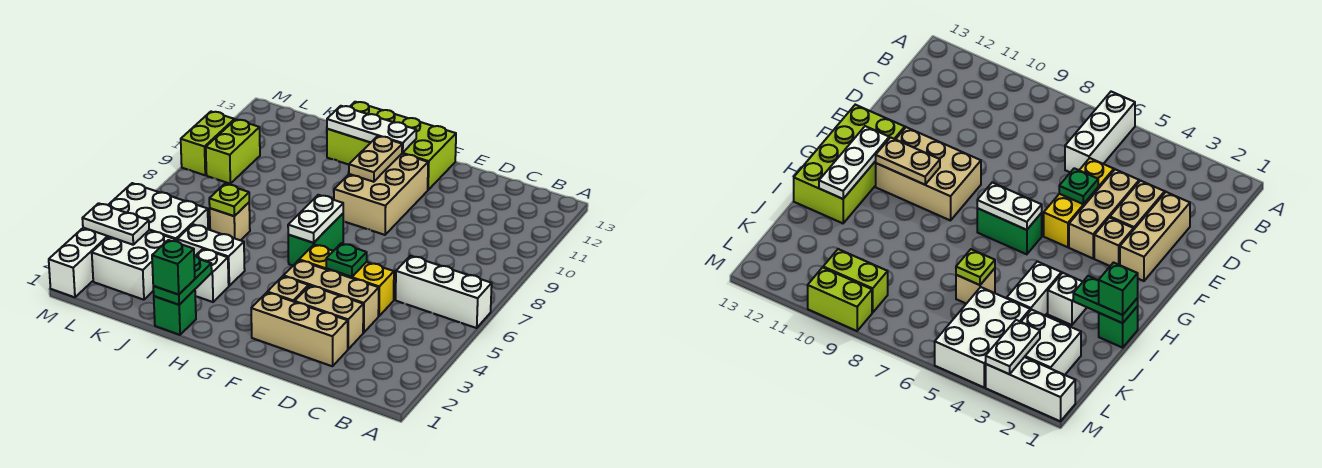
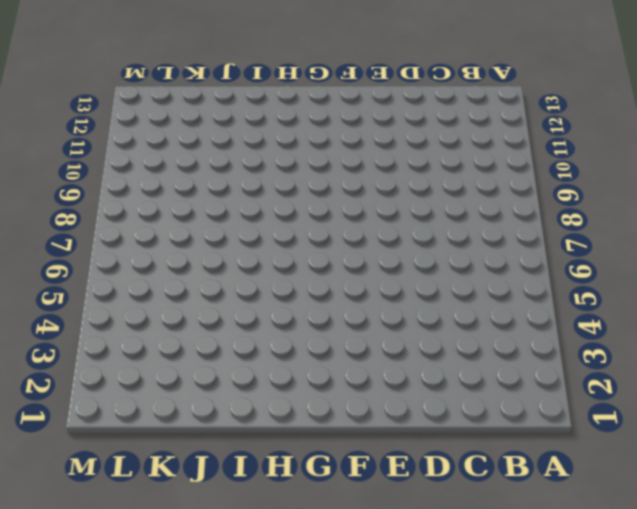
none -> white brick A6:C6 level 1
none -> tan brick D2:F2 level 1
none -> tan brick D3:E3 level 1

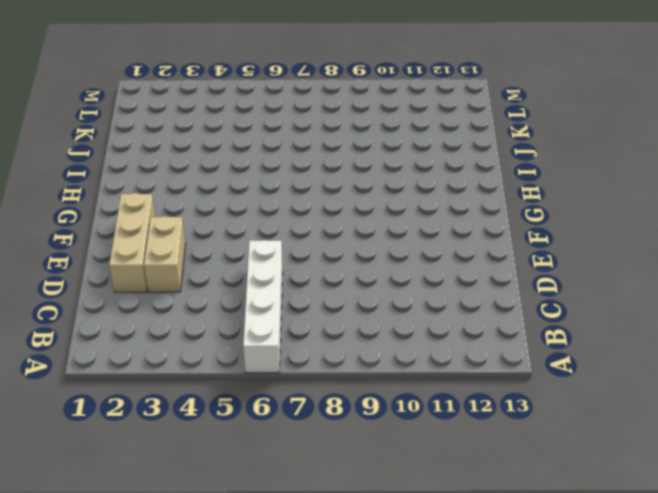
white brick A6:D6 level 1 -> white brick A6:C6 level 1
none -> tan brick D4:F4 level 1
none -> yellow brick D5:F5 level 1
none -> tan brick F3 level 1

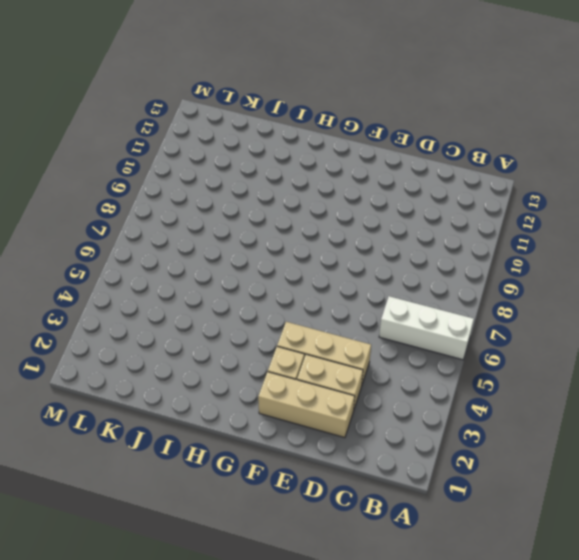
none -> yellow brick D5:F5 level 1
none -> tan brick F9:G11 level 1
none -> lime brick F12:I13 level 1

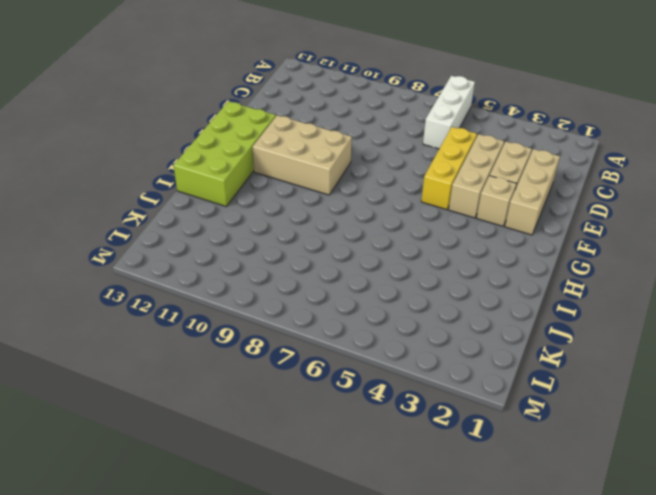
none -> green brick G6:G7 level 1
none -> green brick I1 level 1
none -> white brick I3 level 1

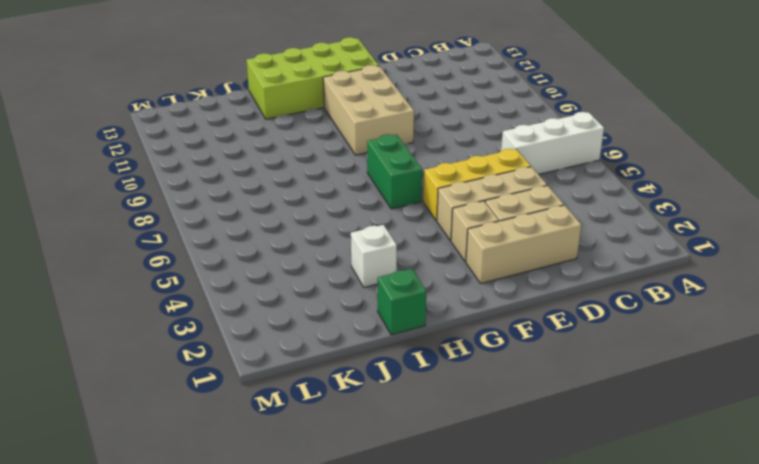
none -> white brick I4:J4 level 1
none -> tan brick J6 level 1
none -> white brick K2:L3 level 1

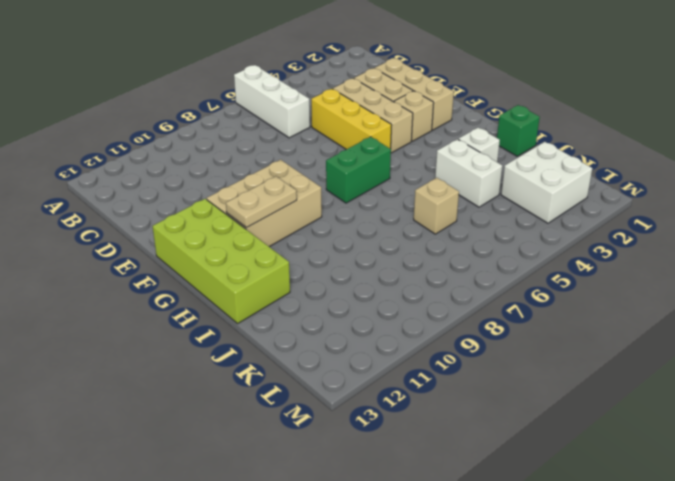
none -> white brick K4:M5 level 1
none -> lime brick L9:L10 level 1
none -> white brick M1:M3 level 1

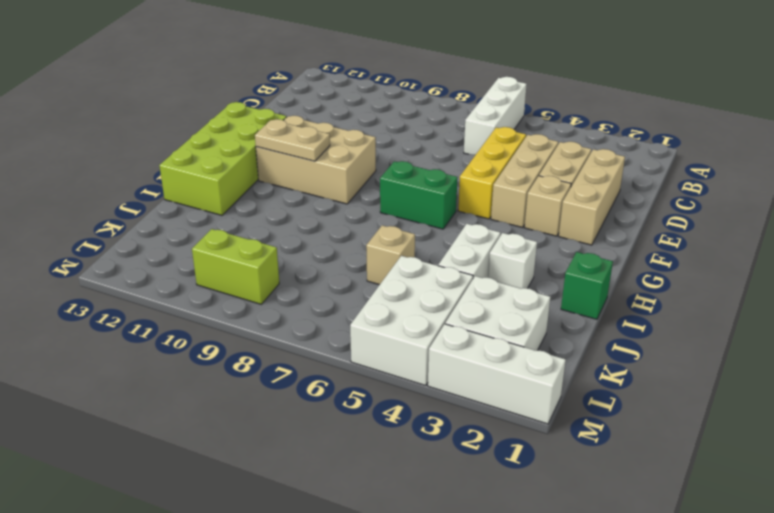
none -> lime brick M9:M10 level 1
none -> green plate E5 level 2
none -> white plate G6:G7 level 2

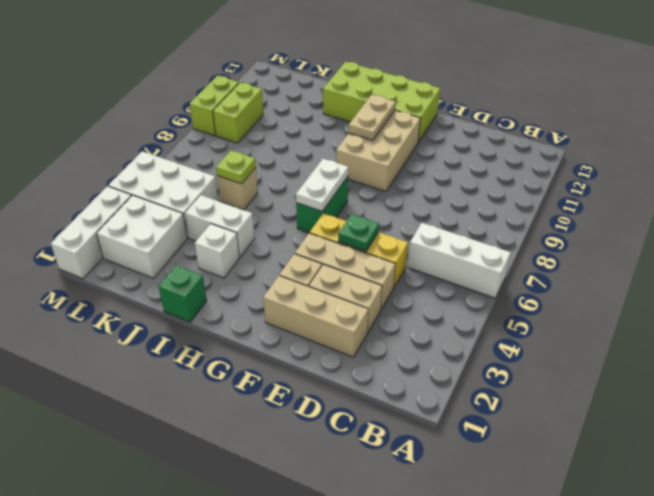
none -> white plate G12:I12 level 2
none -> green plate I1:I2 level 2
none -> white plate L3:M3 level 2

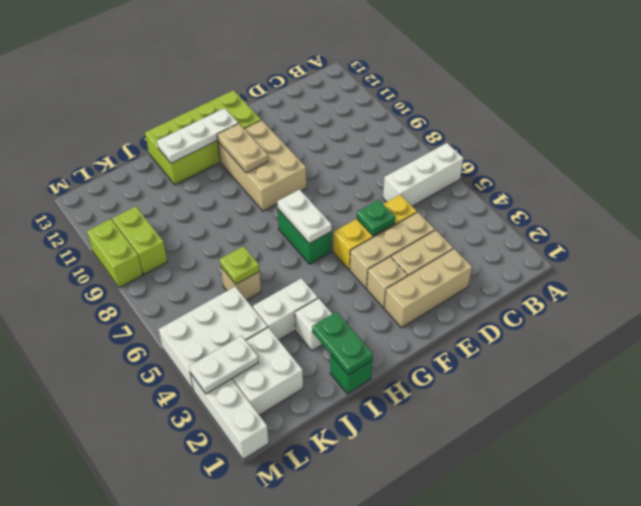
none -> green brick I1 level 3

